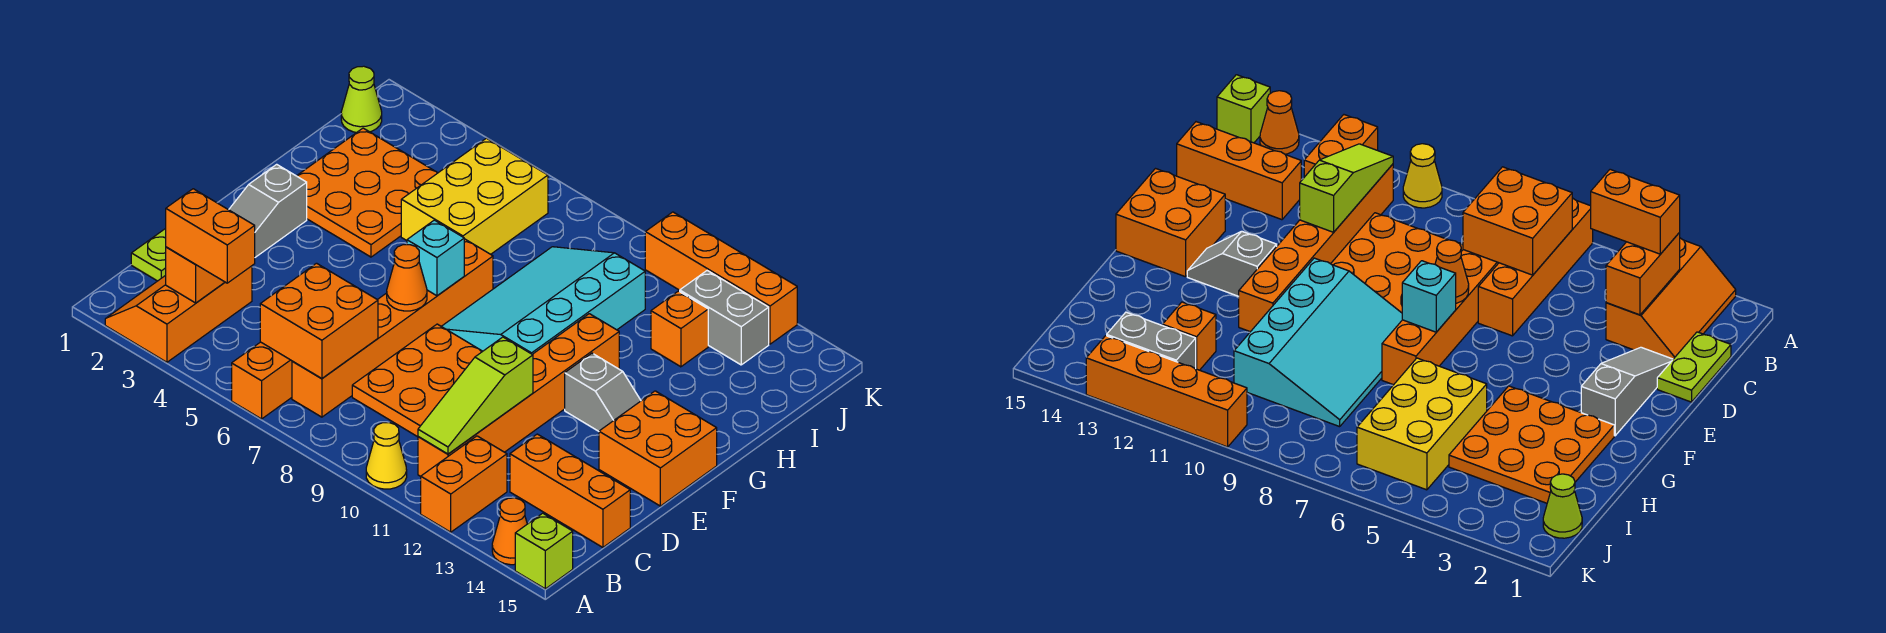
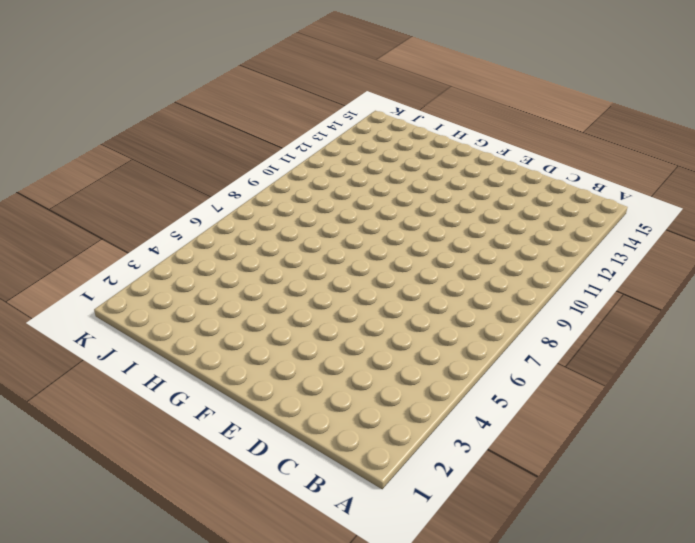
none -> orange slope A2:C3 level 1 top 3
none -> orange brick A6:D6 level 1
none -> yellow cone A10 level 1

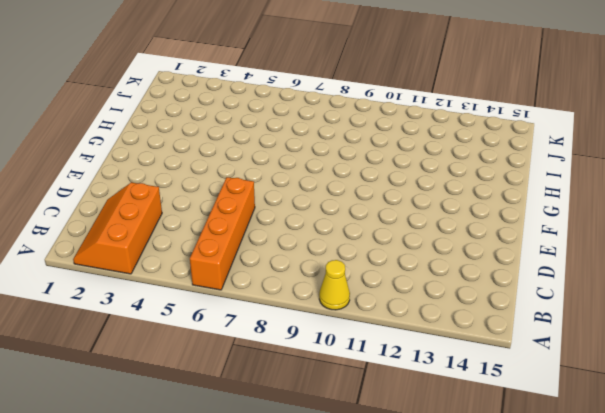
none -> orange brick A12:B12 level 1
none -> orange cone A14 level 1
none -> lime brick A15 level 1

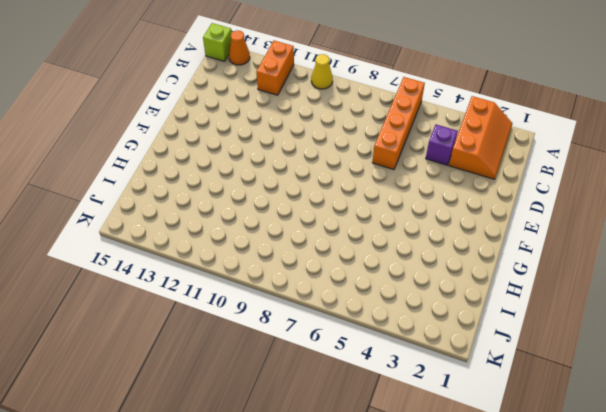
purple brick C4 level 1 -> none
none -> orange brick B7:G7 level 1
none -> orange brick B11:G11 level 1
none -> lime plate C1:D1 level 1

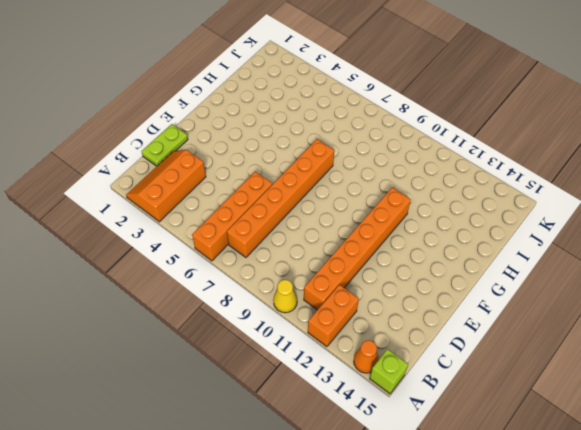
none -> orange plate C8:E10 level 1
none -> orange brick C13:C15 level 1
none -> grey slope D2:F2 level 1 top F

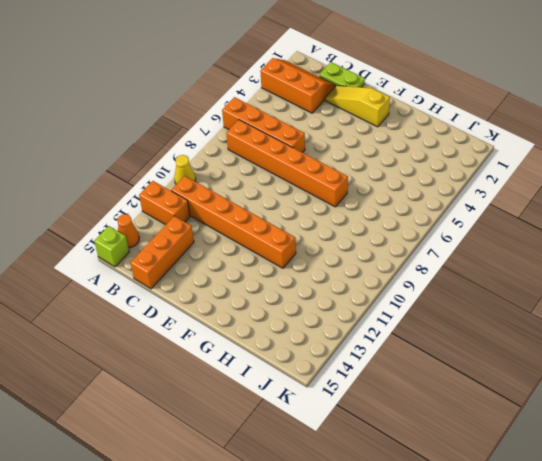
yellow slope D2:F2 level 1 top F -> grey slope D2:F2 level 1 top F
none -> orange plate C8:E10 level 1
none -> orange brick E14:F15 level 1
none -> cyan slope F8:I10 level 1 top 10

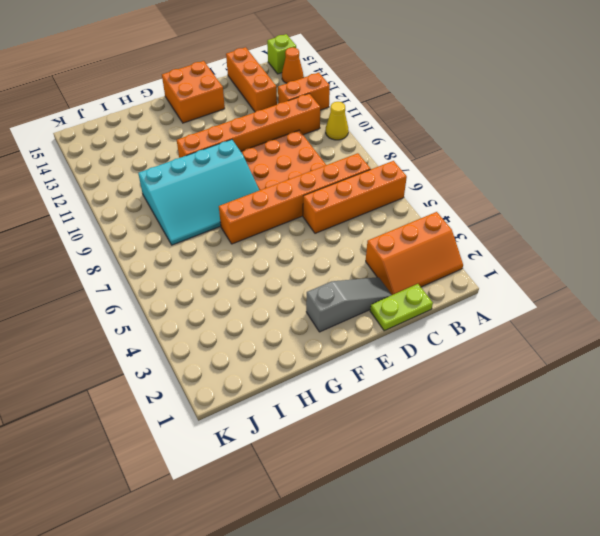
none -> grey slope F12:F13 level 1 top 12
none -> orange plate G2:I4 level 1
none -> yellow brick H5:J6 level 1

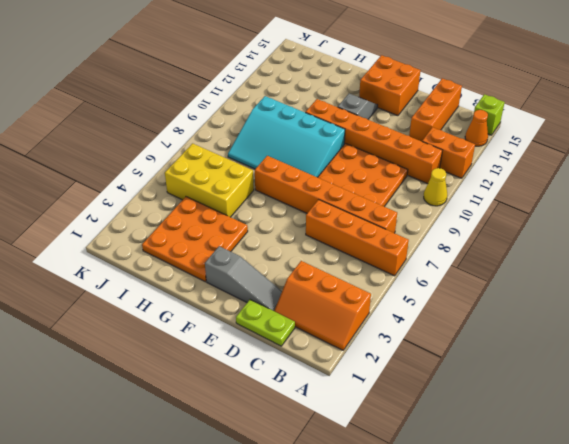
none -> orange brick I12 level 1
none -> lime cone J1 level 1
none -> grey brick J12:J13 level 1

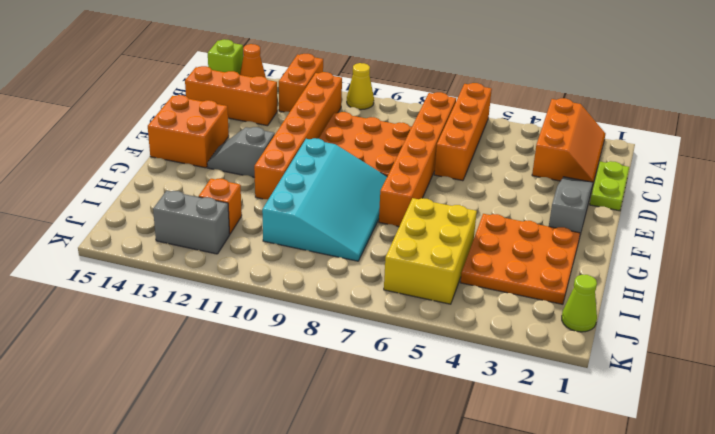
none -> orange brick K10:K13 level 1
none -> orange brick B3:C3 level 2
none -> orange brick B6:C7 level 2

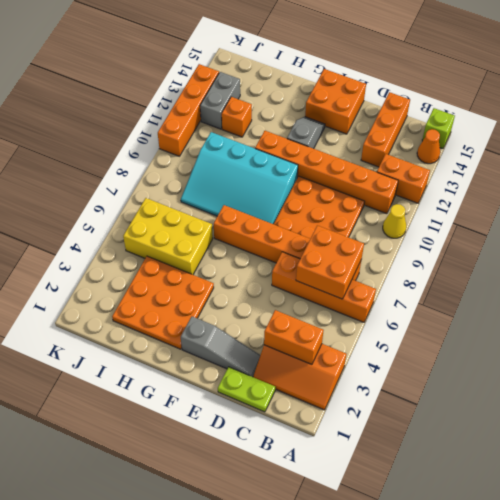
none -> lime cone J1 level 1
none -> lime slope B11:D11 level 2 top D
none -> orange cone E7 level 2

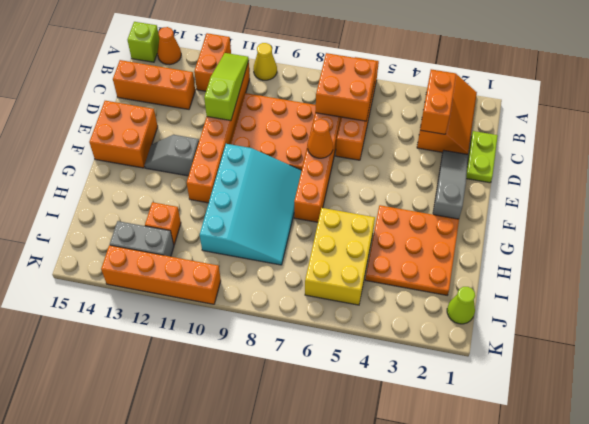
none -> cyan brick F7 level 2
none -> orange brick B3:B4 level 3

